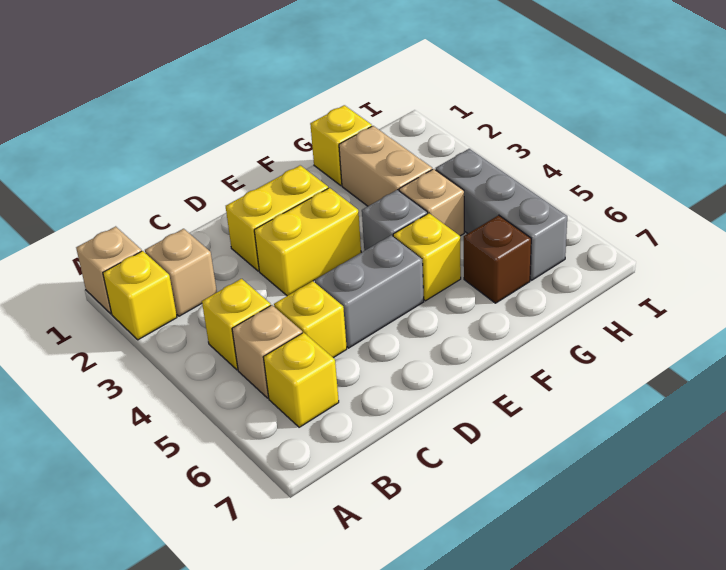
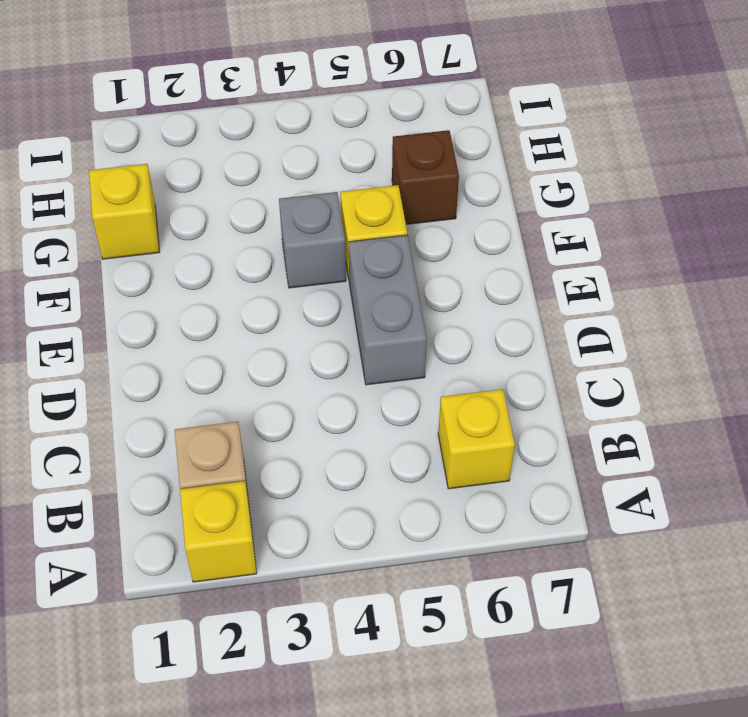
none -> tan brick A1 level 1
none -> yellow brick B4 level 1
none -> tan brick B5 level 1

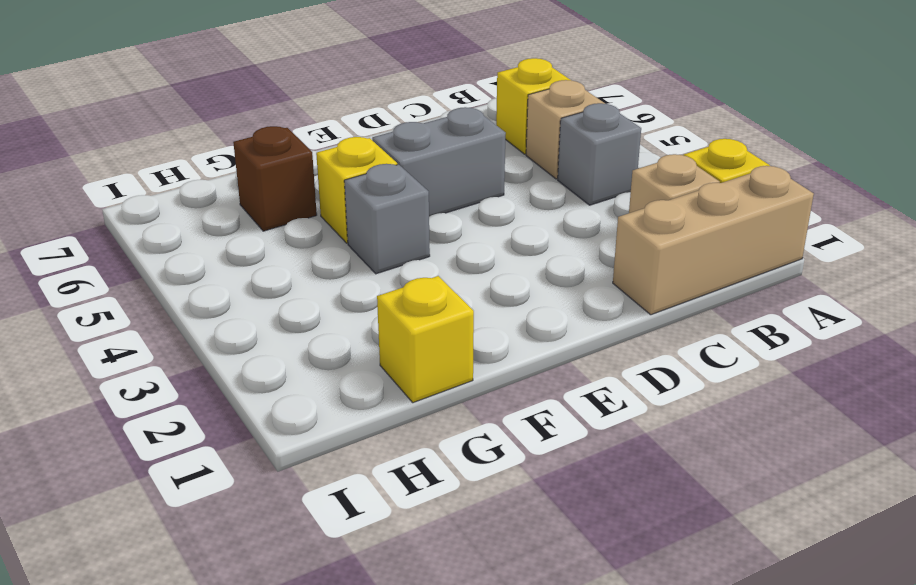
tan brick A1:C1 level 1 -> tan brick A1 level 1
grey brick B4 level 1 -> yellow brick B4 level 1
none -> yellow brick C5 level 1
none -> yellow brick D2:E2 level 1
none -> yellow brick D3:E3 level 1

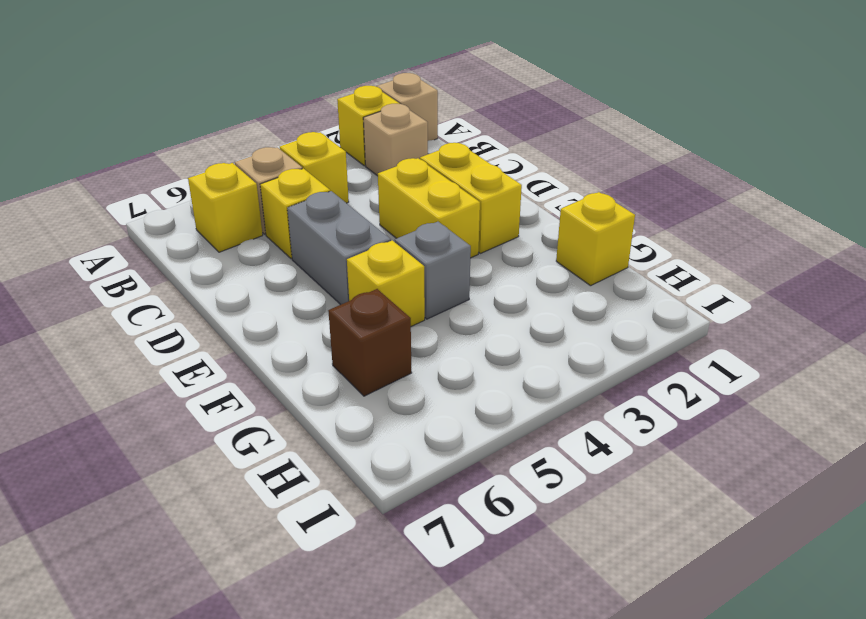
none -> tan brick G2:G3 level 1
none -> tan brick G4 level 1
none -> grey brick H4:H6 level 1

